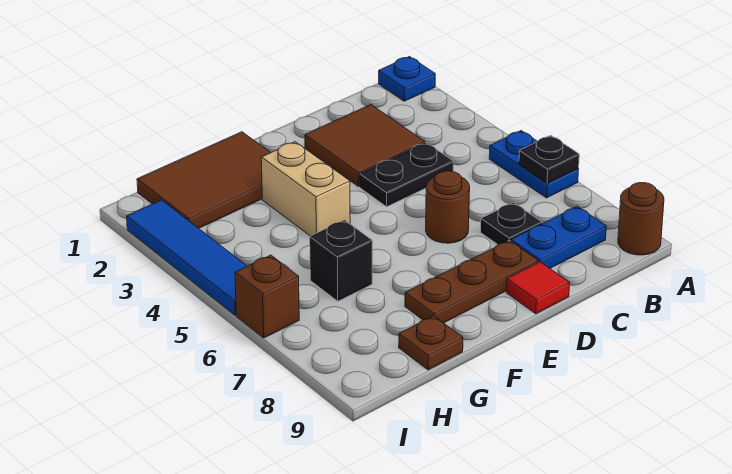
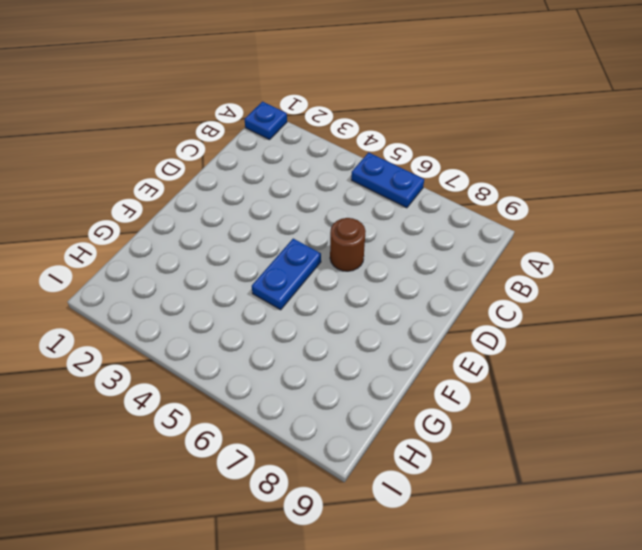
blue plate E5:F5 level 1 -> blue plate B8:C8 level 1
none -> brown round brick A9 level 1
none -> brown tile C2:D3 level 1
none -> black plate C4:D4 level 1

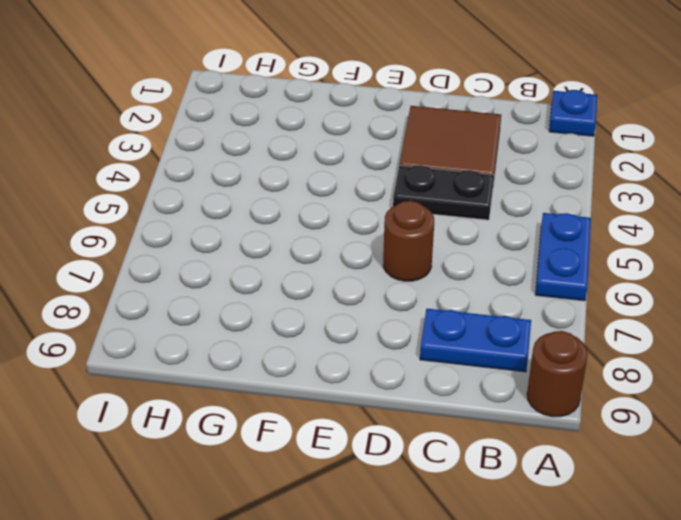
none -> black plate C7 level 1
none -> brown plate D8:F8 level 1
none -> red tile D9 level 1

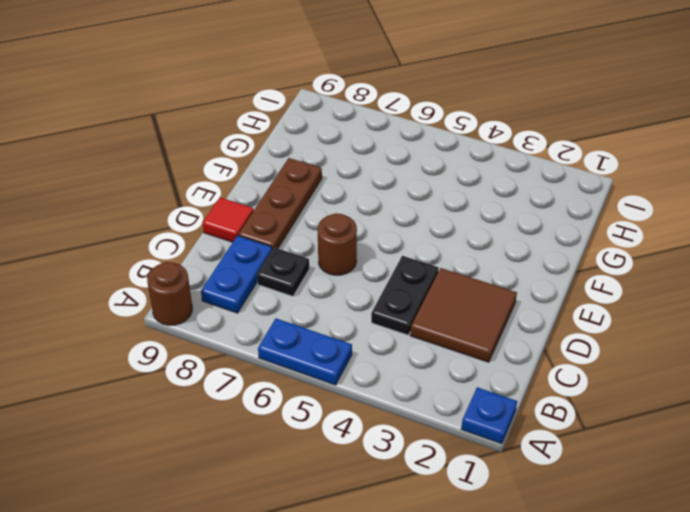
none -> brown tile F1:H2 level 1
none -> tan brick F3:F4 level 1
none -> black brick G6 level 1

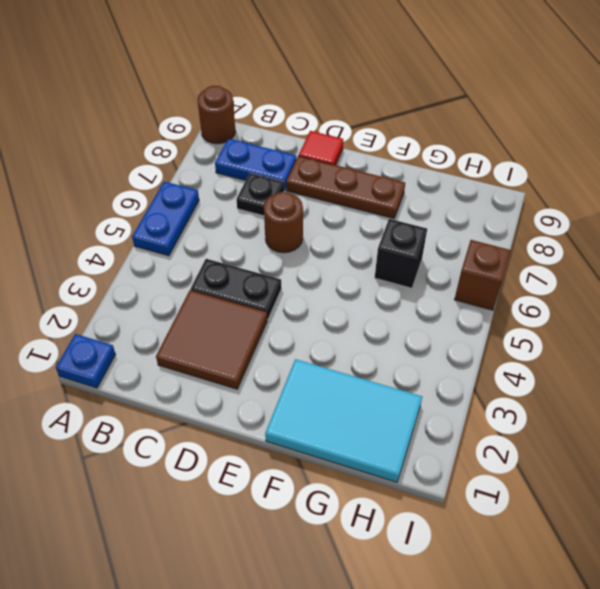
cyan tile F1:H2 level 1 -> brown tile F1:H2 level 1
none -> tan brick F3:F4 level 1
none -> brown plate G9 level 1
none -> blue tile I2:I5 level 1

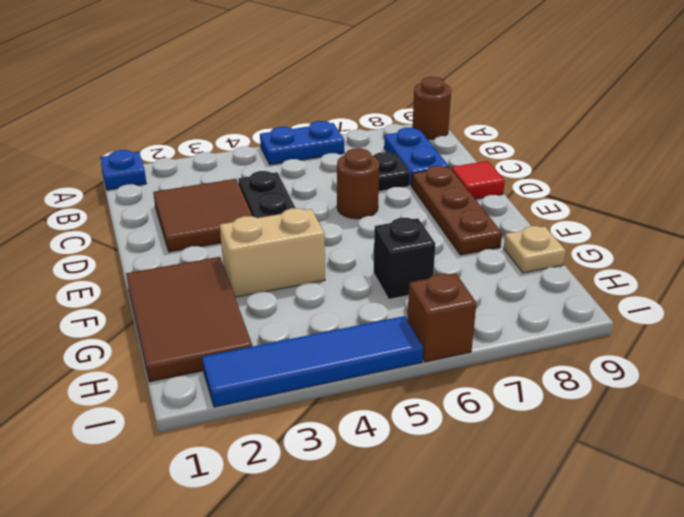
tan plate G9 level 1 -> brown plate G9 level 1
none -> black plate A6 level 2

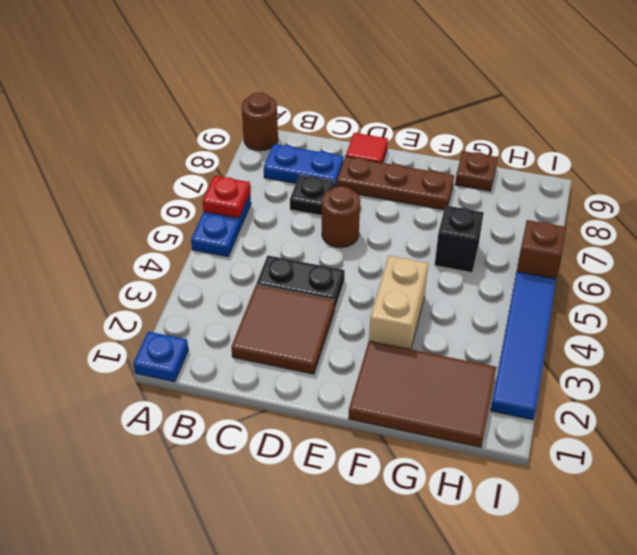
red plate A6 level 2 -> black plate A6 level 2

